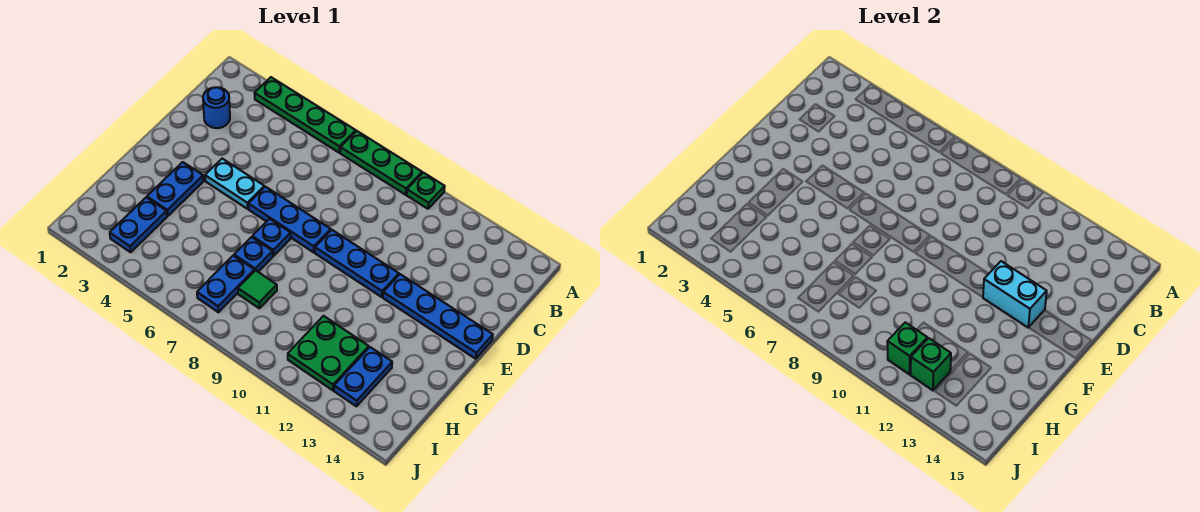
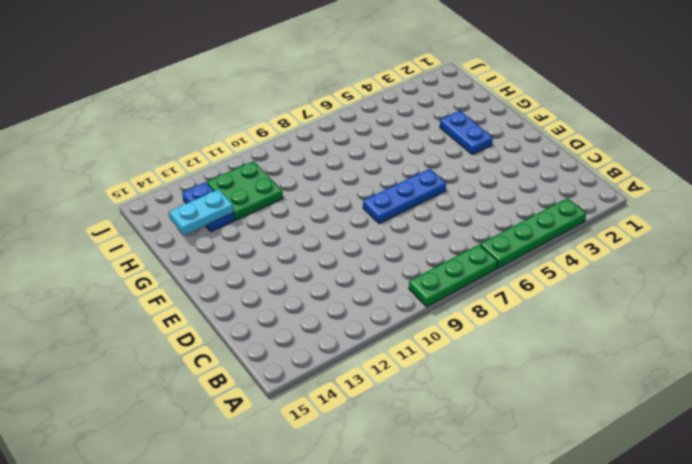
cyan plate H13:H14 level 2 -> cyan plate E4:E5 level 1
none -> green plate A10 level 1
none -> blue round brick C2 level 1
none -> blue plate E9:E11 level 1

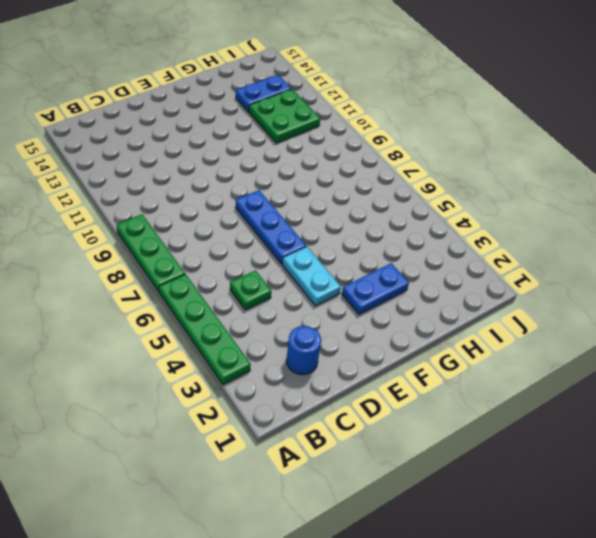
green plate C5 level 1 -> green plate A10 level 1
none -> blue plate E9:E11 level 1
none -> blue plate E12:E15 level 1
none -> blue plate F7 level 1

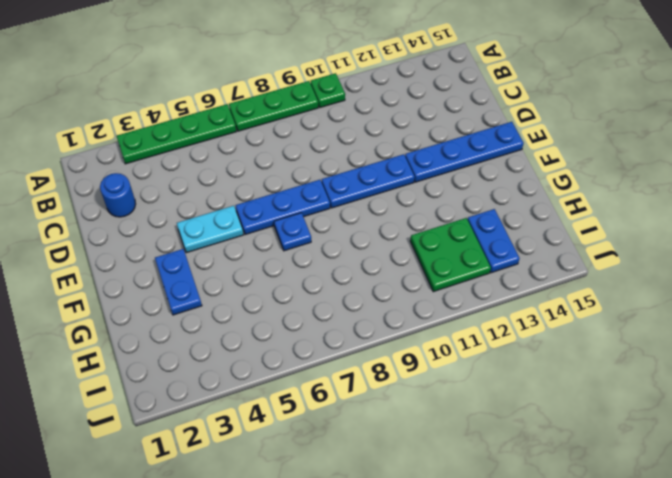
none -> blue plate G7 level 1
none -> blue plate H3:I3 level 1
none -> blue plate H7:I7 level 1

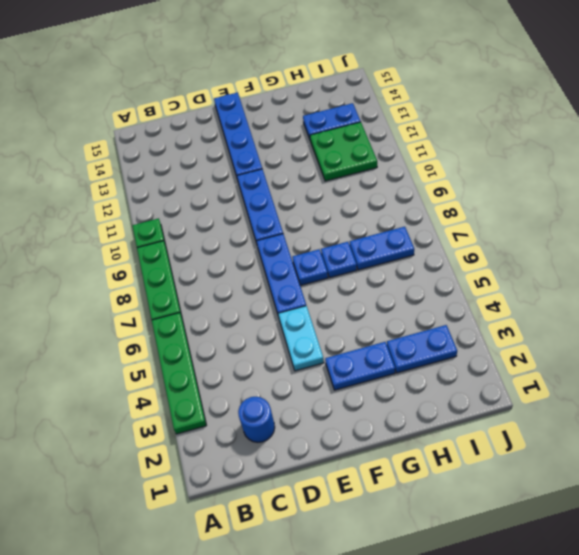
none -> green tile H8 level 1
none -> cyan brick E12:E13 level 2
none -> green brick I11 level 2

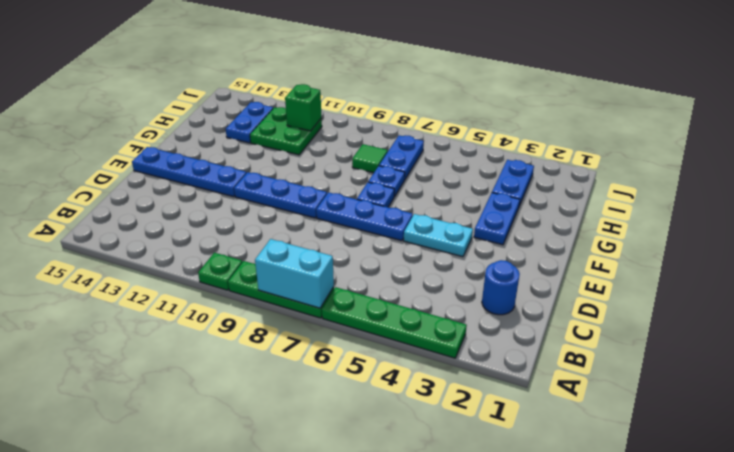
cyan brick A7:A8 level 2 -> cyan brick E12:E13 level 2
none -> green brick I12 level 2

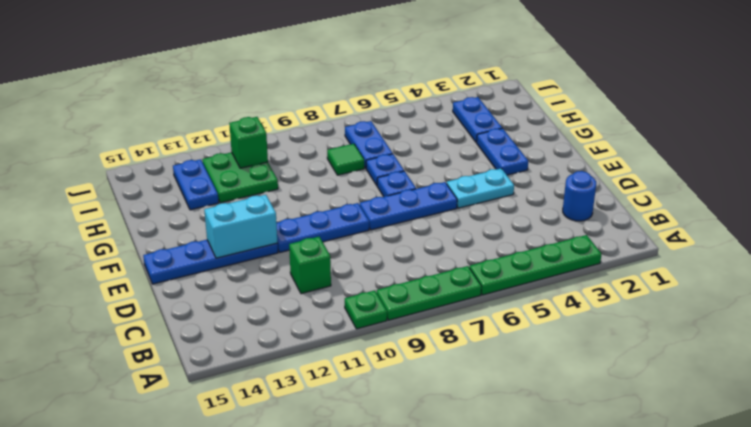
green brick C11 level 1 -> green brick I12 level 2

